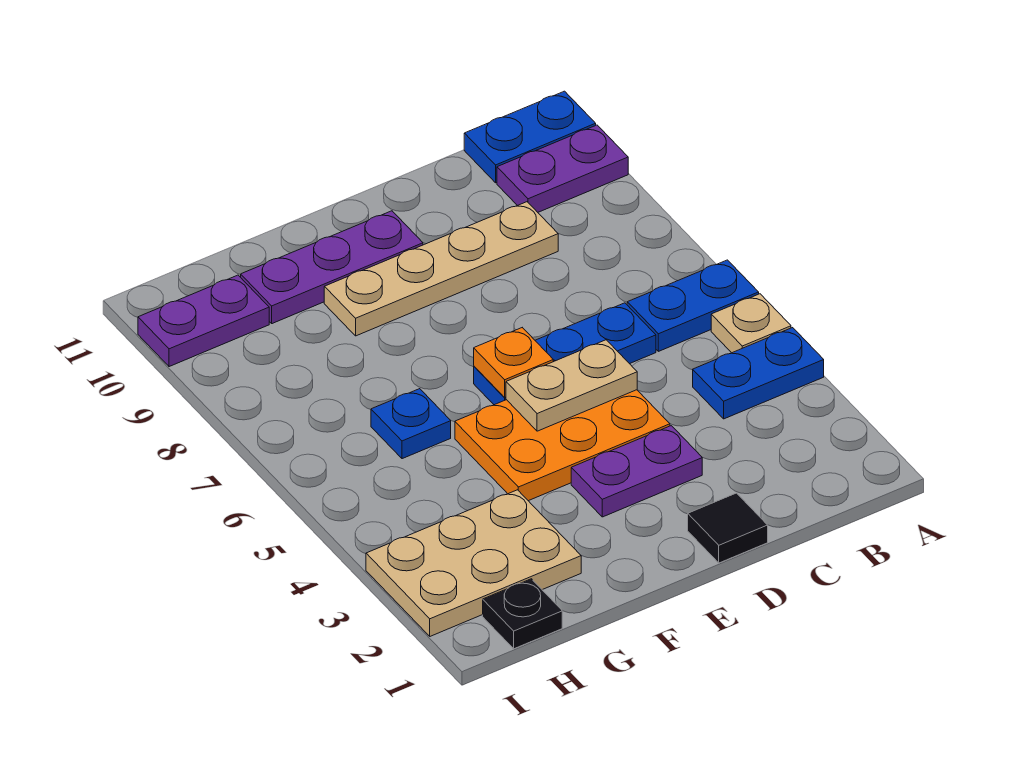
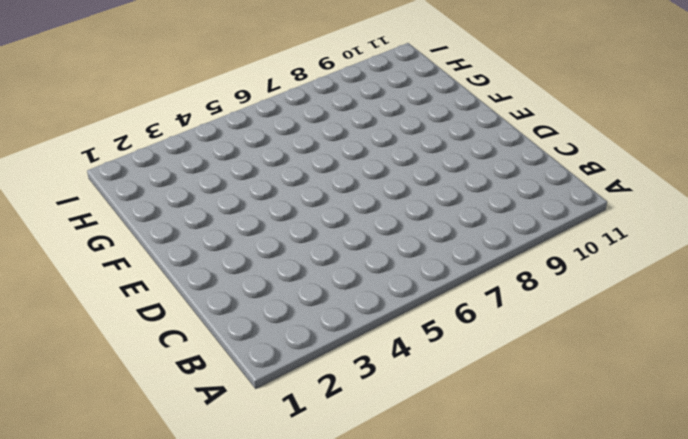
none -> blue plate A4:B4 level 1
none -> tan plate A5 level 1
none -> blue plate A6:B6 level 1

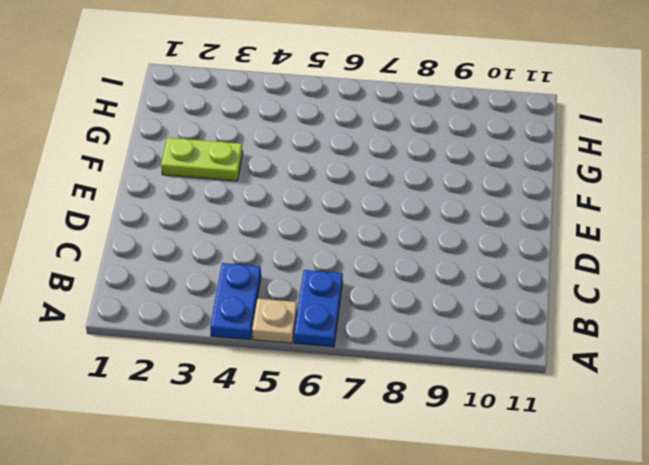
lime plate F2:F3 level 1 -> none
none -> purple plate A10:B10 level 1
none -> blue plate A11:B11 level 1
none -> blue plate C6:E6 level 1

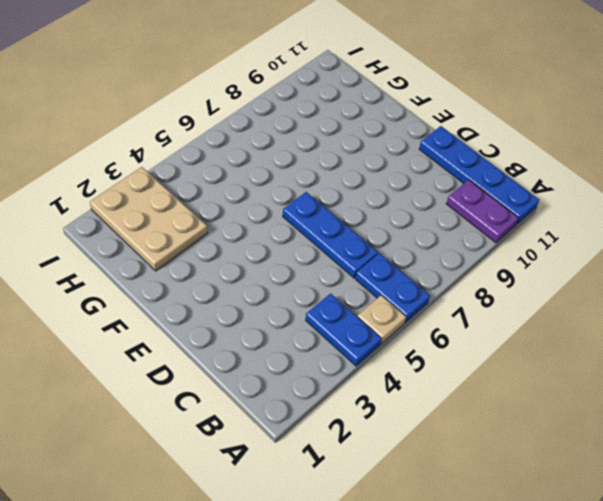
blue plate A11:D11 level 1 -> blue plate A11:B11 level 1
none -> tan plate C9:F9 level 1
none -> black tile D1 level 1
none -> purple plate D3:E3 level 1

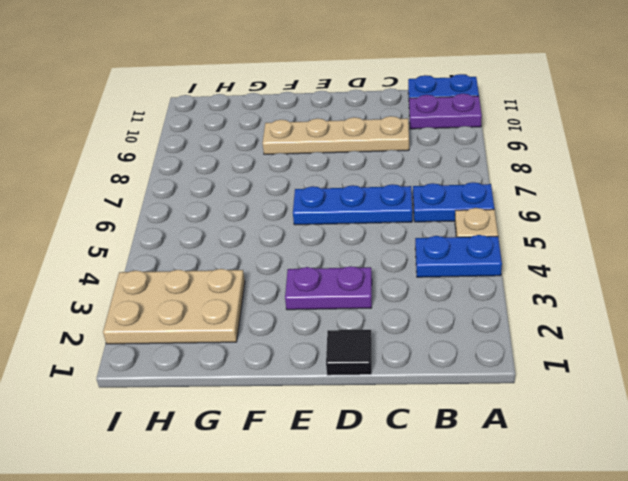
none -> orange plate D4:F5 level 1
none -> purple plate E10:G10 level 1
none -> blue plate G6 level 1

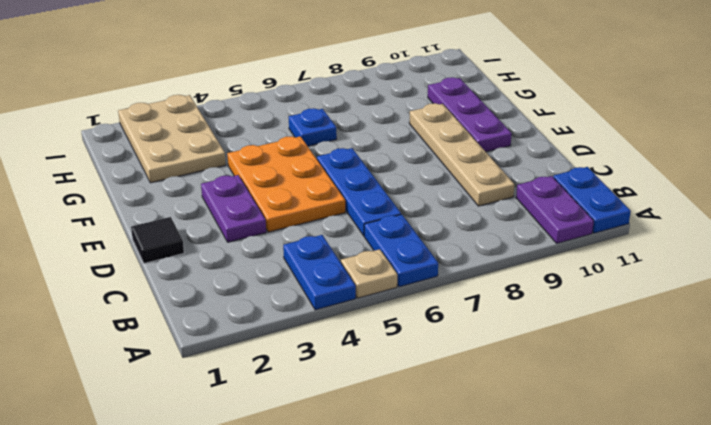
none -> black plate H1 level 1
none -> purple plate H10:I10 level 1
none -> tan plate D5:E5 level 2

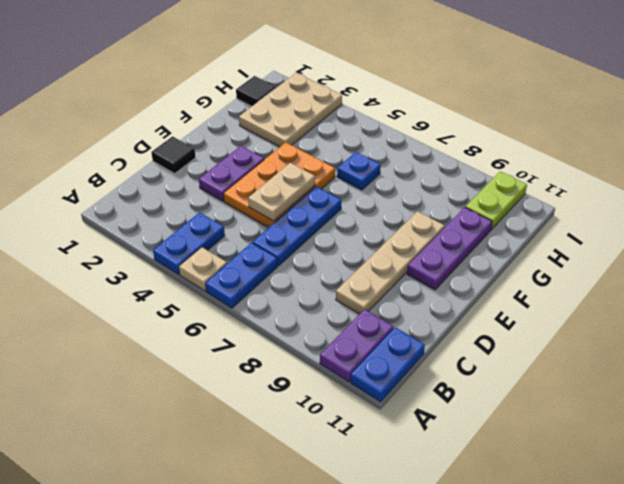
black tile H1 level 1 -> black plate H1 level 1
lime plate H10:I10 level 1 -> purple plate H10:I10 level 1
none -> orange plate E6 level 2

